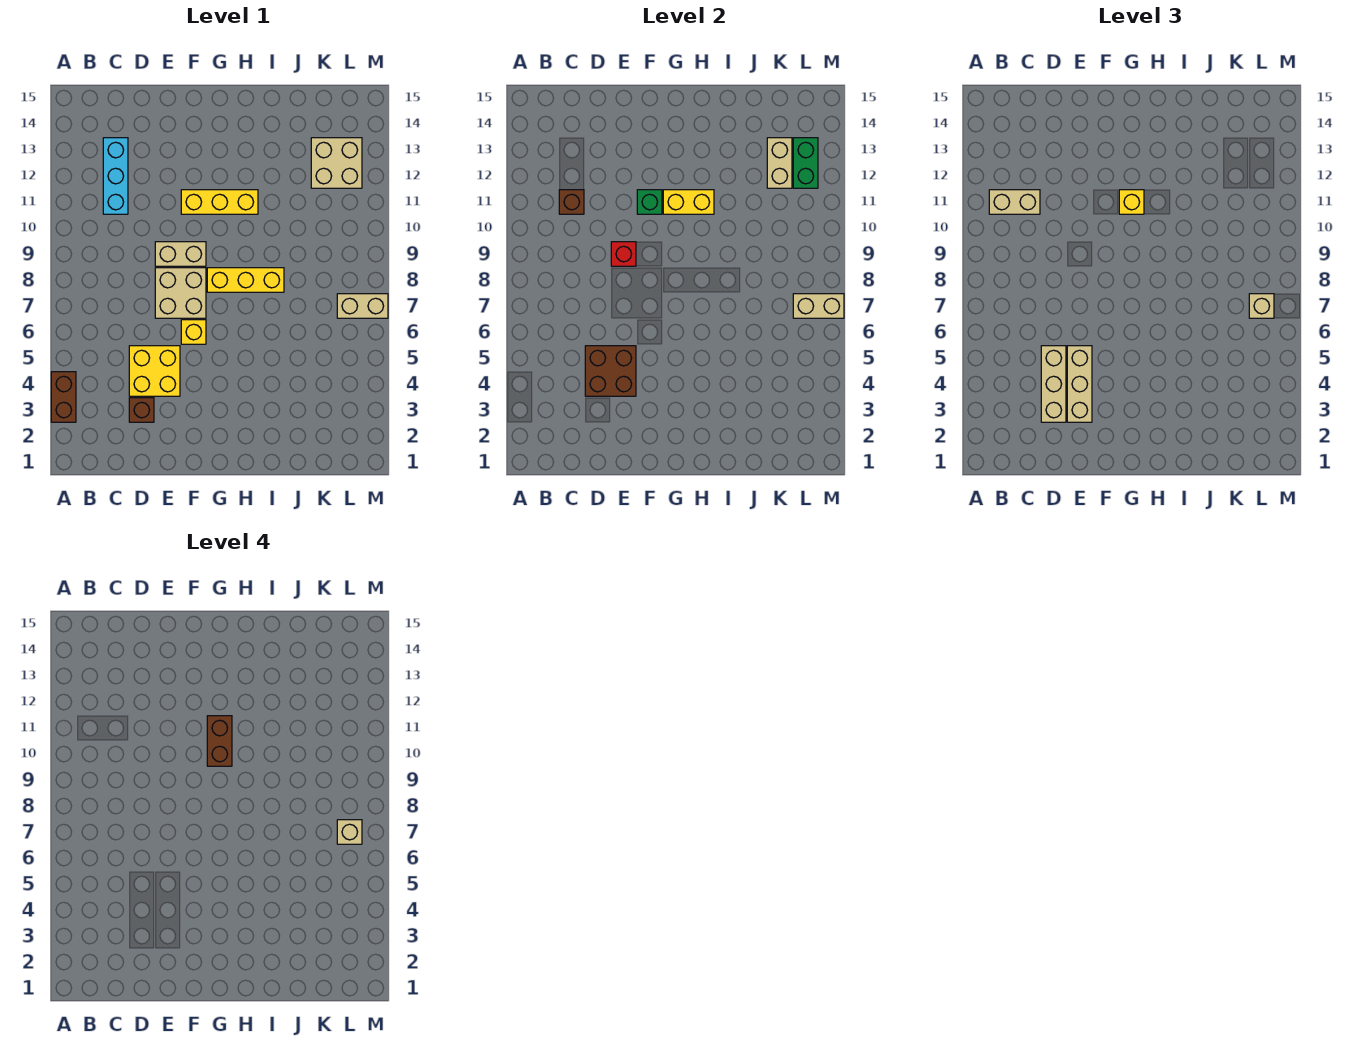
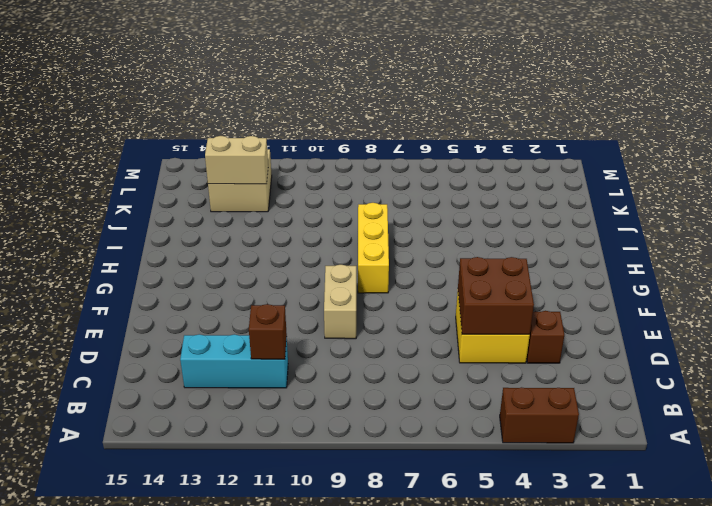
none -> tan brick E7:F8 level 1
none -> yellow brick F6 level 1
none -> yellow brick F11:H11 level 1

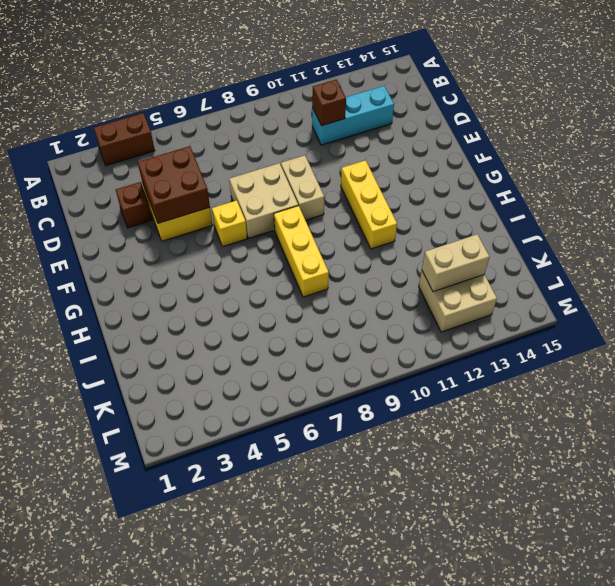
none -> tan brick L7:M7 level 1
none -> red brick E9 level 2
none -> green brick F11 level 2

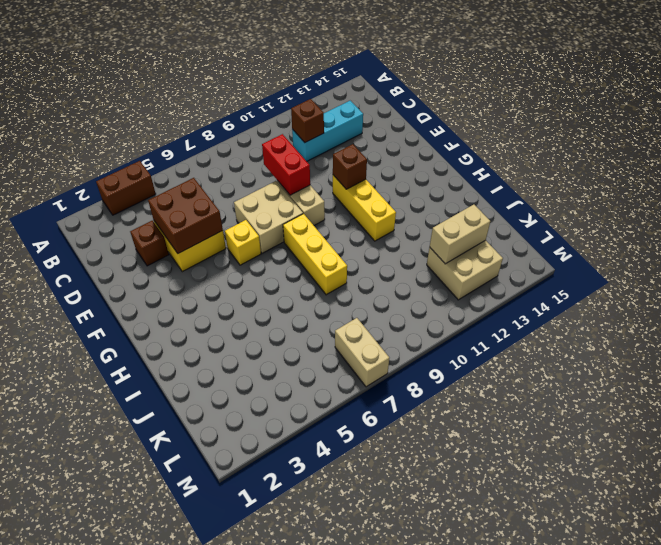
red brick D9:E9 level 2 -> red brick E9 level 2
brown brick F11 level 2 -> green brick F11 level 2
none -> yellow brick G11:H11 level 2
none -> tan brick L7:M7 level 2
none -> green brick L12:L13 level 2

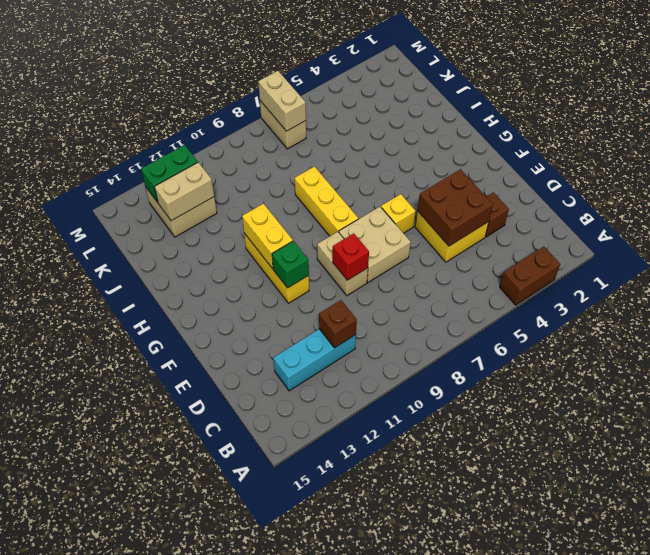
none -> tan brick B11:C11 level 3
none -> tan brick D3:D5 level 3
none -> tan brick E3:E5 level 3

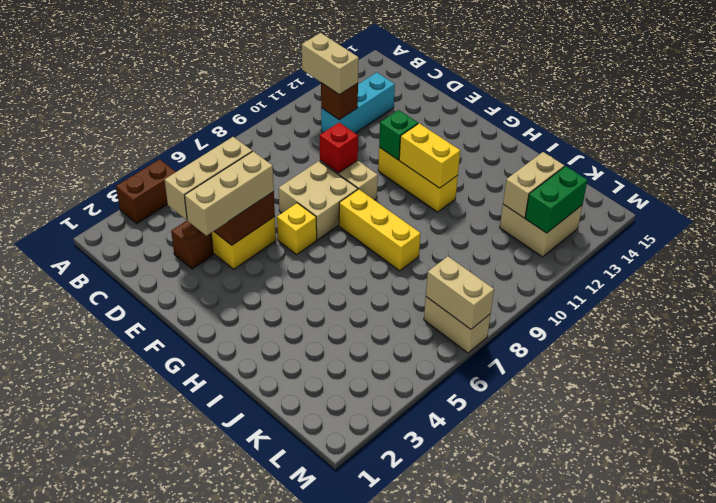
none -> yellow brick G11 level 3
none -> tan brick L7 level 3
none -> brown brick G10:G11 level 4

